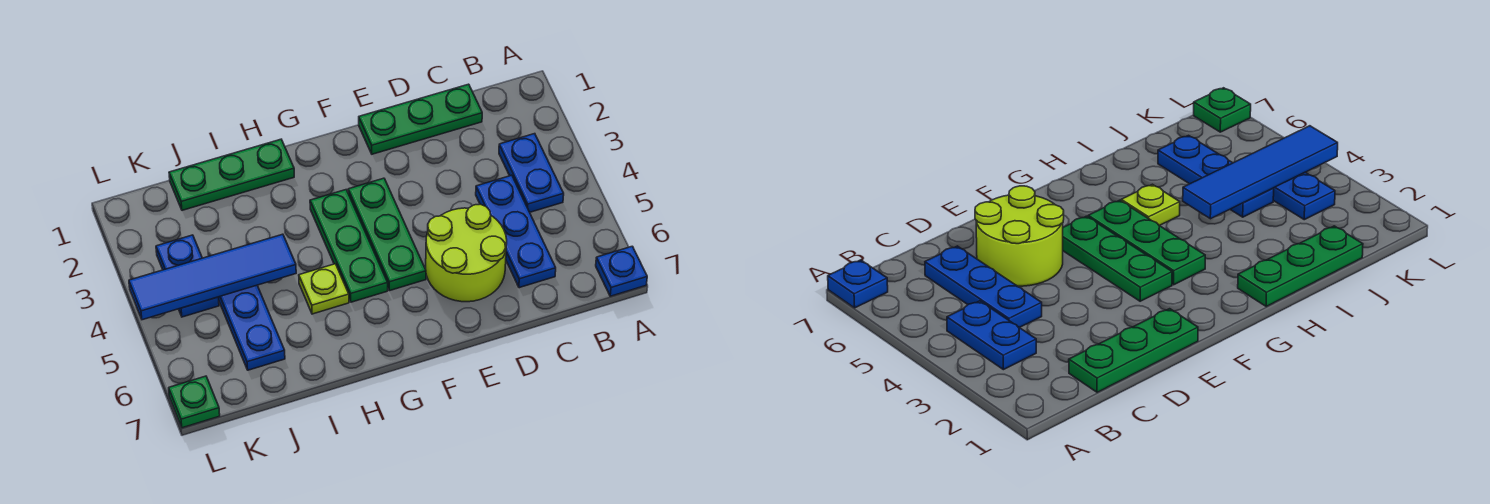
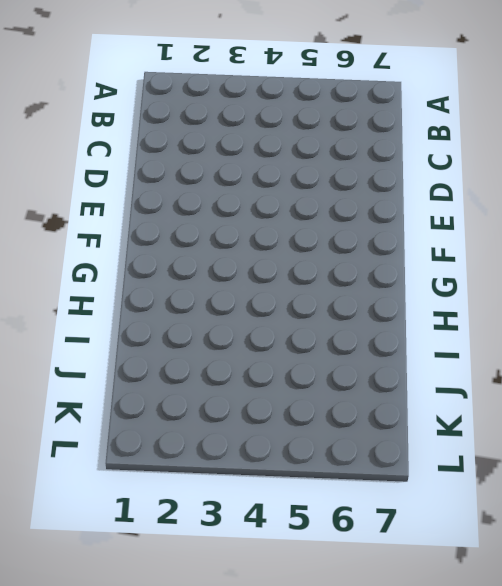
none -> blue plate A7 level 1
none -> blue plate B3:B4 level 1
none -> green plate C1:E1 level 1

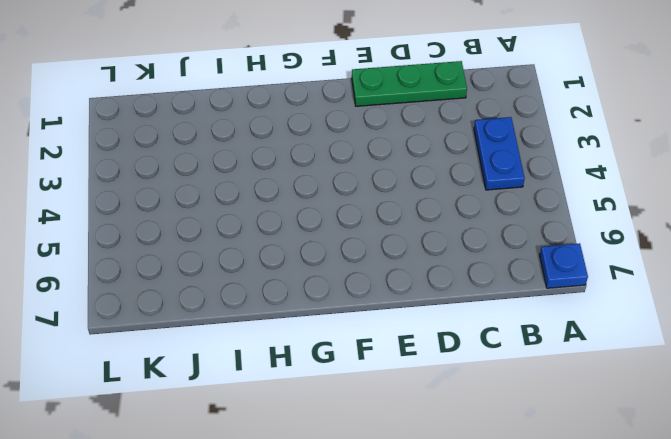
none -> blue plate C4:C6 level 1
none -> lime round brick D5:E6 level 1
none -> green plate F3:F5 level 1

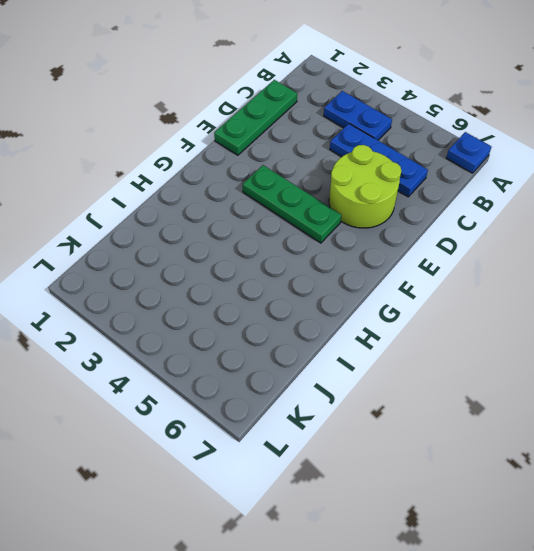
none -> green plate G3:G5 level 1
none -> green plate H1:J1 level 1
none -> lime plate H5 level 1

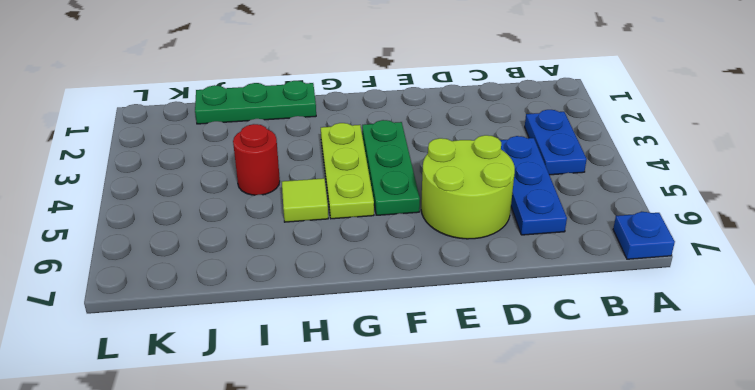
lime plate G3:G5 level 1 -> green plate G3:G5 level 1
lime tile H5 level 1 -> lime plate H5 level 1
red round brick I4 level 1 -> none
none -> green plate C1:E1 level 1
none -> blue plate J4:J6 level 1
none -> blue plate K3:K4 level 1

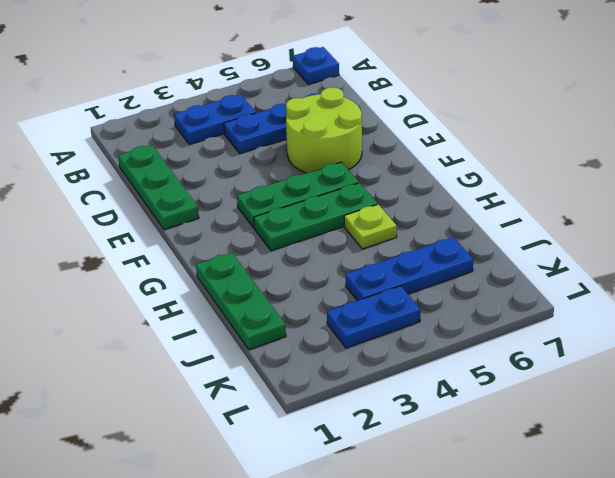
none -> green plate L7 level 1
none -> blue tile I4:L4 level 2

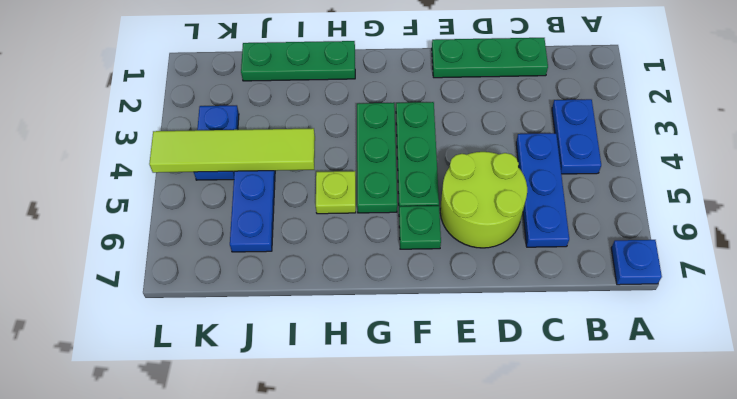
green plate F6 level 1 -> green plate L7 level 1
lime tile I4:L4 level 2 -> blue tile I4:L4 level 2

